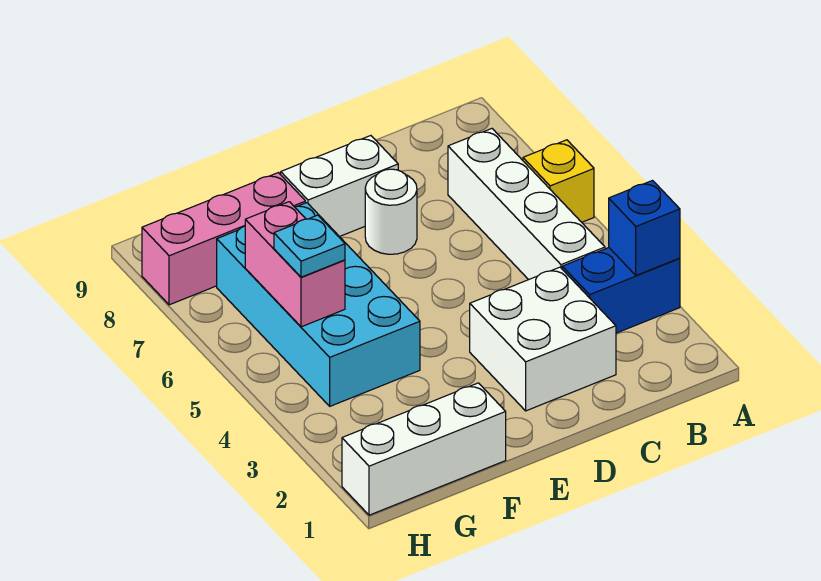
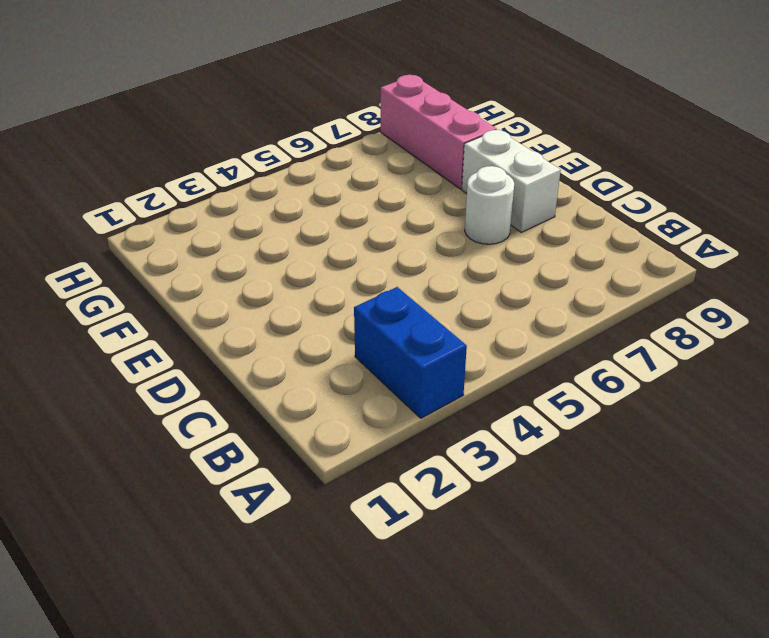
none -> yellow brick A6 level 1
none -> white brick B4:B7 level 1
none -> white brick C2:D3 level 1

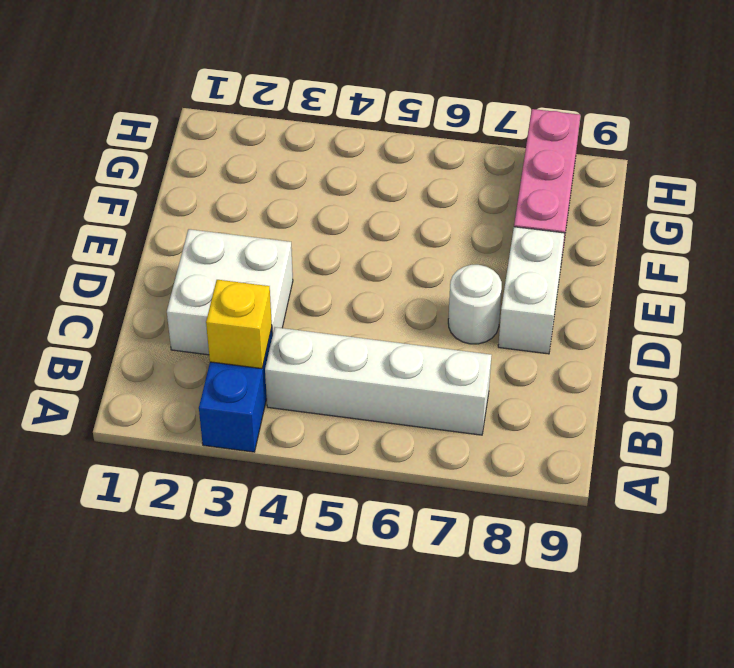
yellow brick B3 level 2 -> yellow brick A6 level 1
none -> white brick F1:H1 level 1
none -> cyan brick F4:G7 level 1
none -> blue brick A3 level 2

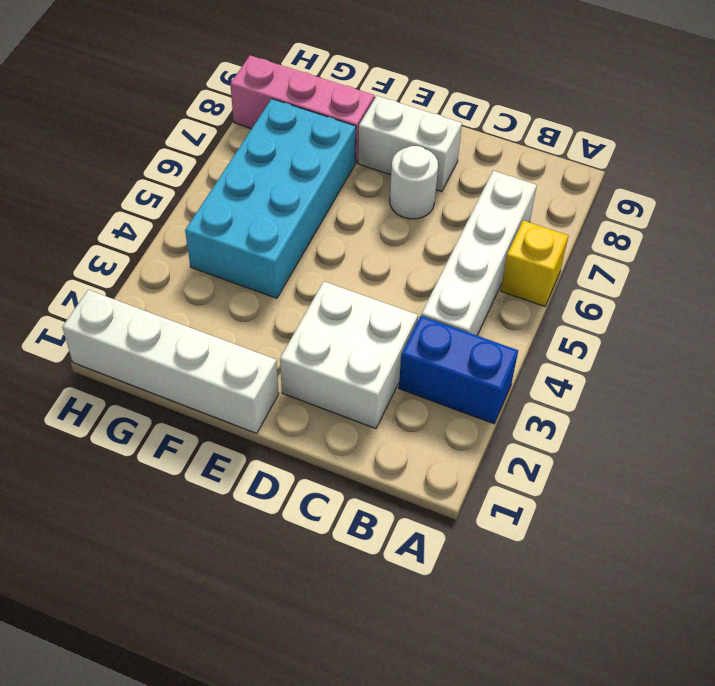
white brick E1:H1 level 1 -> white brick F1:H1 level 1
none -> blue brick A3 level 2
none -> pink brick G5:G6 level 2
none -> cyan plate G5 level 3

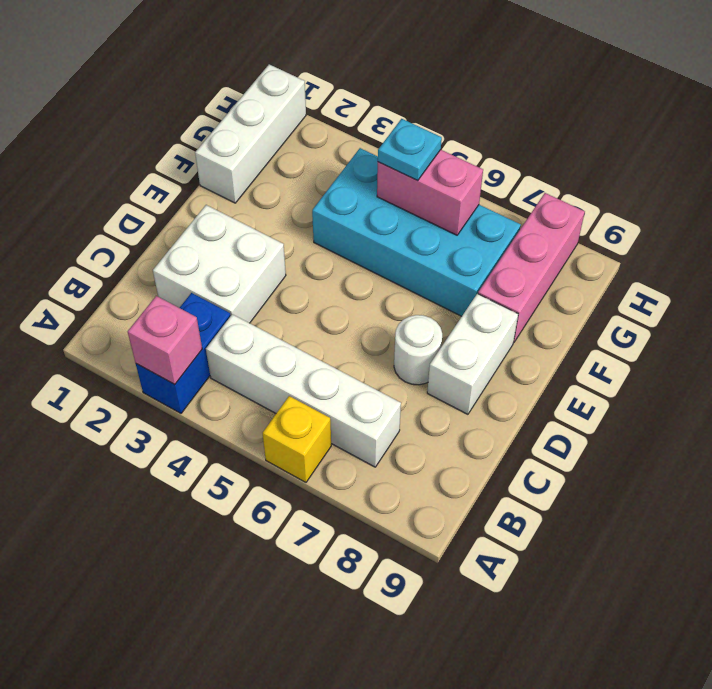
pink brick A3 level 2 -> blue brick A3 level 2

